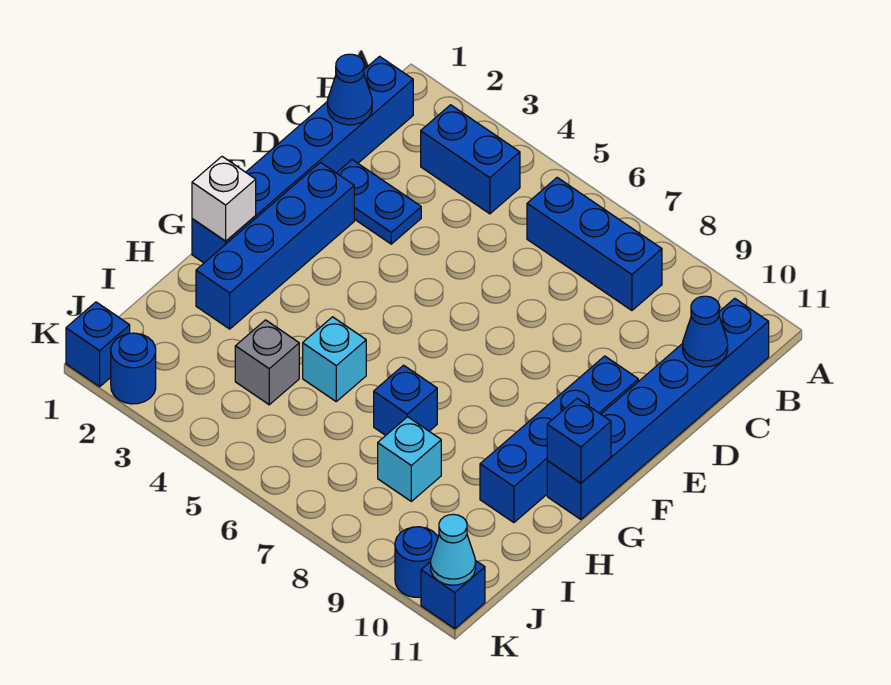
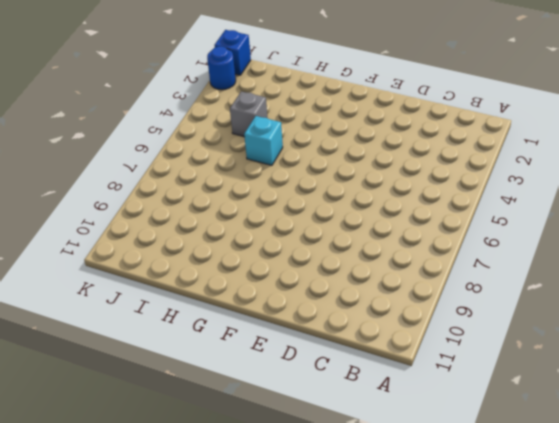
none -> blue brick B1:G1 level 1
none -> blue brick B3:B4 level 1
none -> blue brick B6:B8 level 1

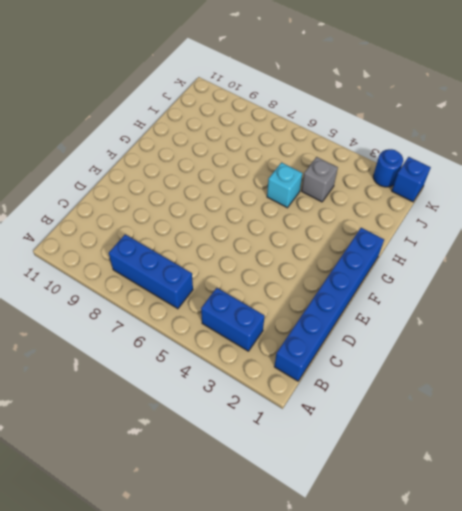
none -> blue brick B11:G11 level 1
none -> blue plate D2:D3 level 1
none -> blue brick E2:H2 level 1

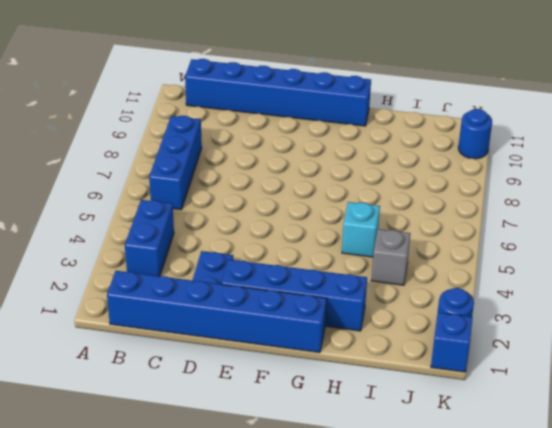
none -> blue brick E10:H10 level 1
none -> blue brick H7 level 1
none -> cyan brick I8 level 1

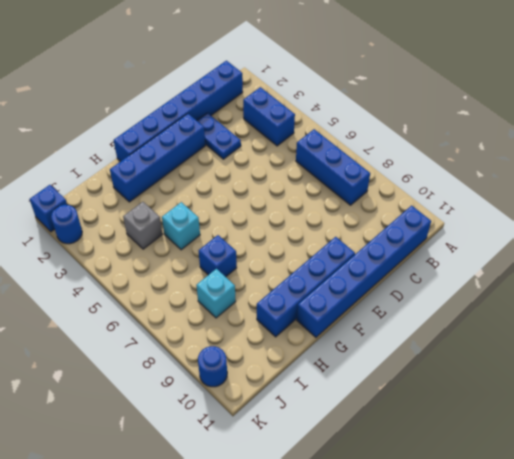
none -> blue brick K11 level 1
none -> blue cone C1 level 2
none -> blue cone C11 level 2

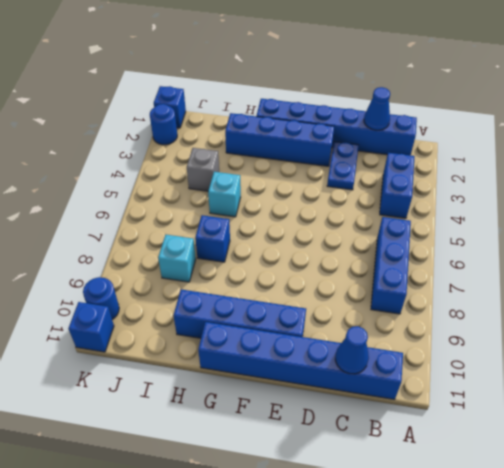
none -> white brick G1 level 2
none -> blue brick G11 level 2
none -> cyan cone K11 level 2

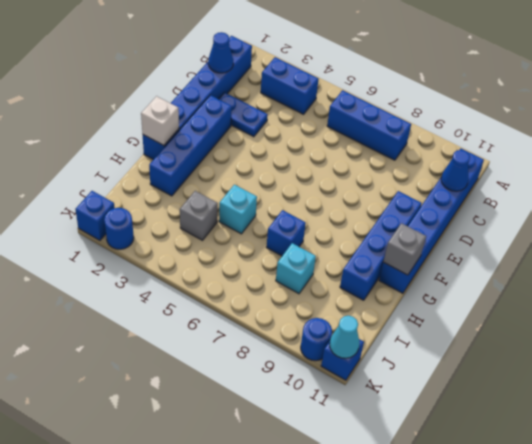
grey brick G11 level 2 -> blue brick G11 level 2

